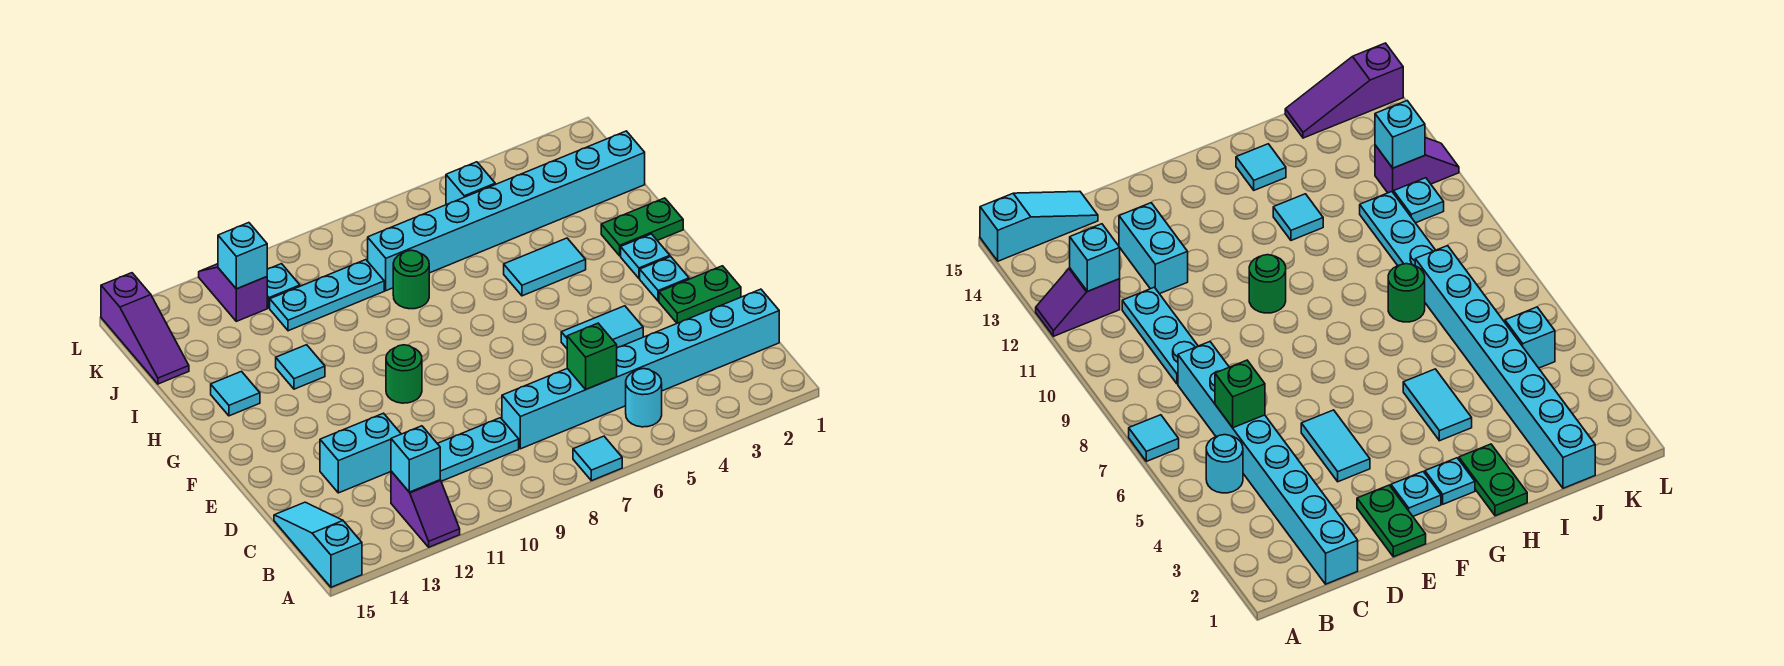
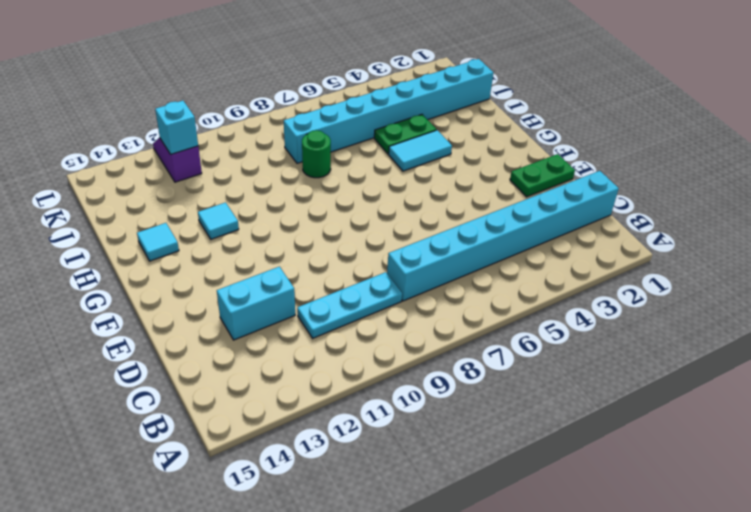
green plate I4:I5 level 1 -> green plate H1:H2 level 1
none -> cyan tile A7 level 1
none -> purple slope A12:B12 level 1 top B
none -> cyan slope A15:C15 level 1 top A

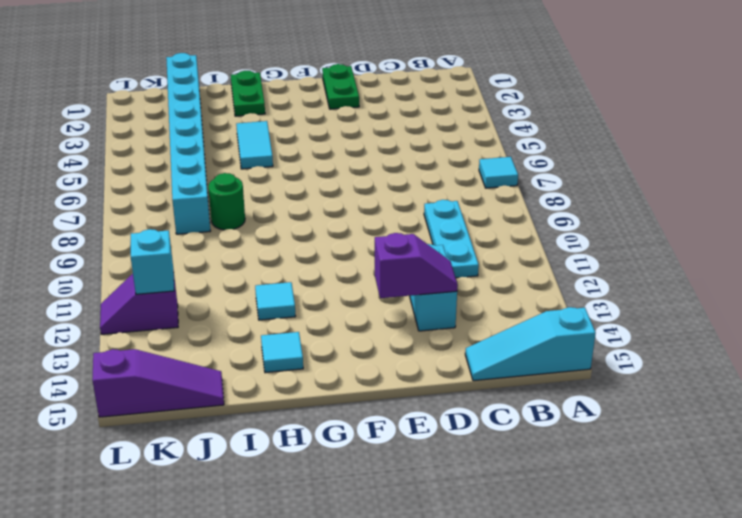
purple slope D13:E13 level 2 top E -> purple slope A12:B12 level 1 top B
none -> cyan round brick B5 level 1
none -> cyan brick C1:C8 level 1
none -> cyan tile E4:E5 level 1

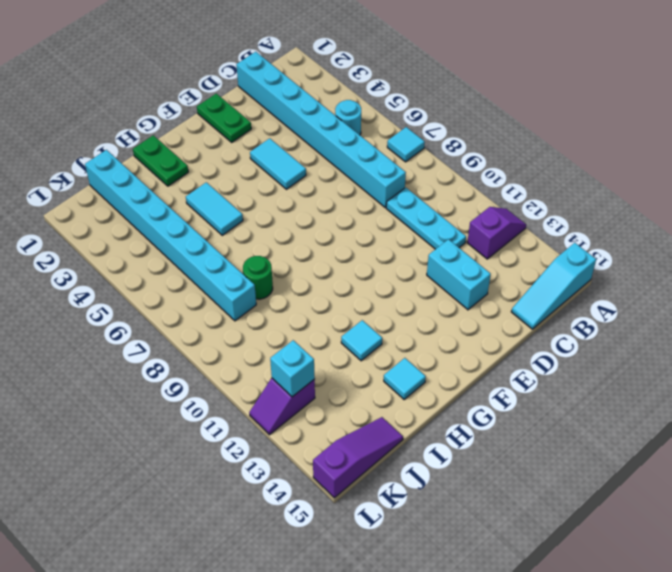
none -> cyan plate F2 level 1
none -> green round brick F10 level 1
none -> cyan plate G2 level 1

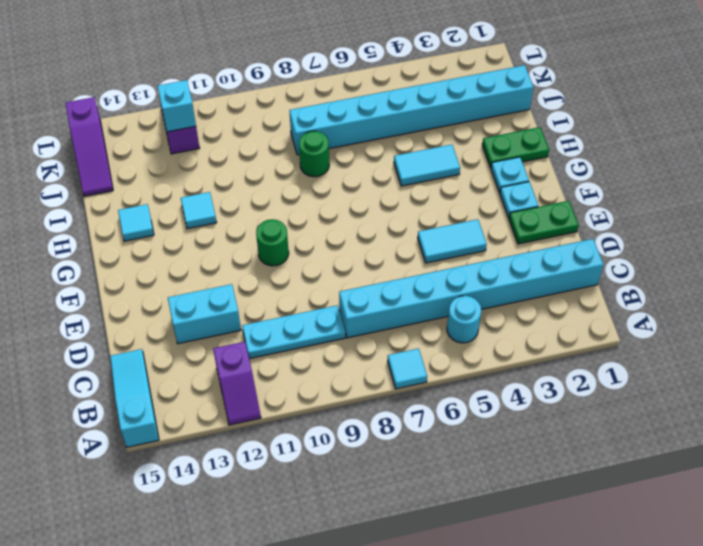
none -> cyan plate J9:J11 level 1
none -> cyan brick K5 level 1
none -> cyan plate K11 level 1

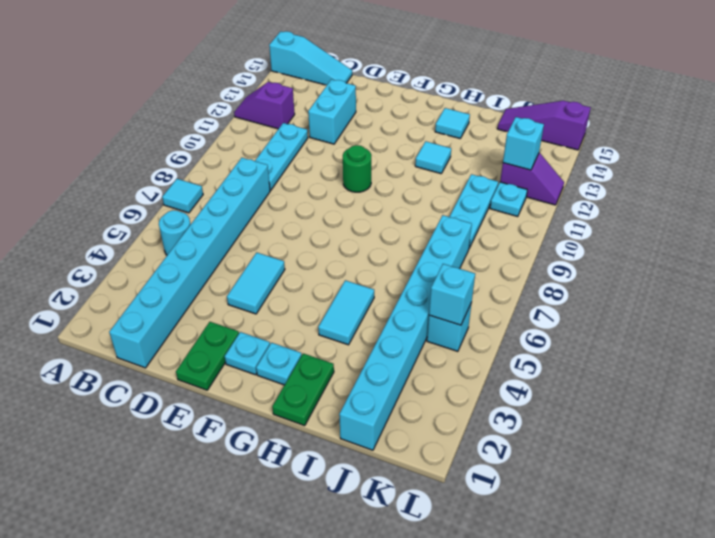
cyan brick K5 level 2 -> cyan brick B12 level 2
none -> green round brick I8 level 1
none -> green brick C6 level 2

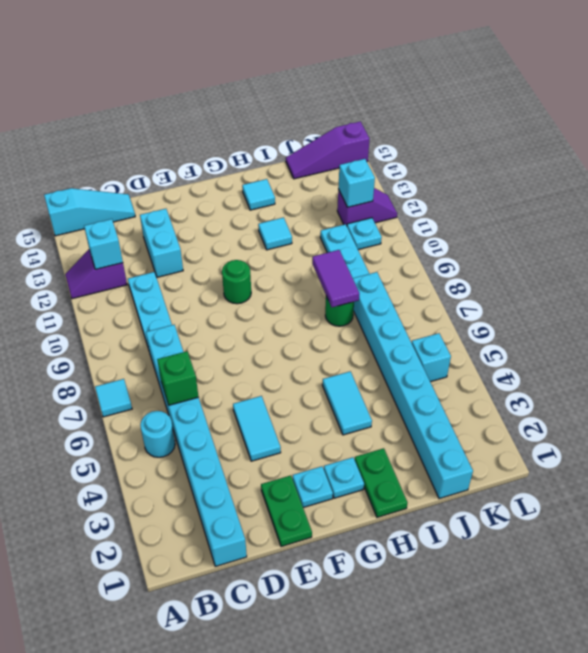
purple tile I8:I9 level 2 -> none

